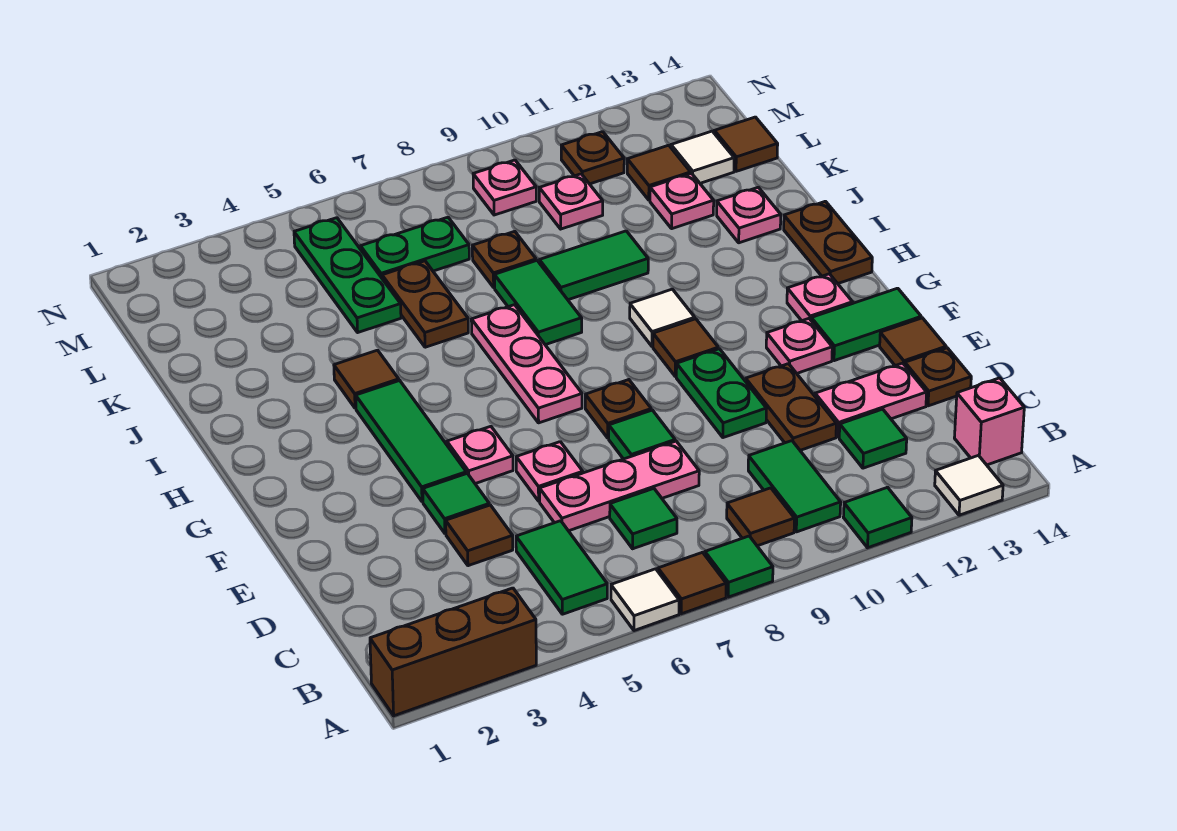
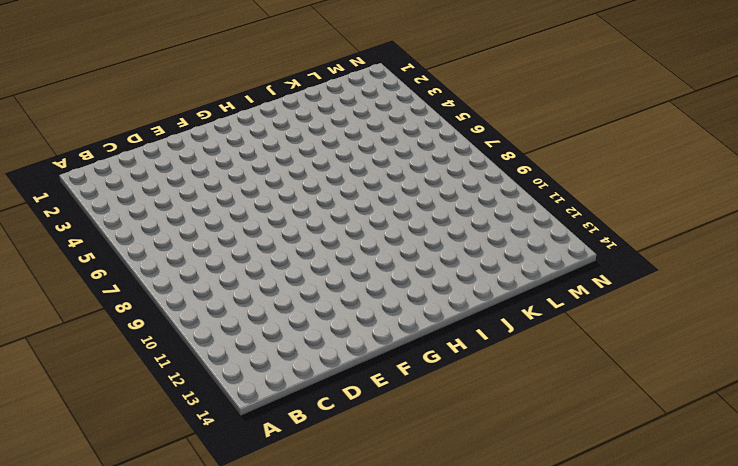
none -> brown brick A1:A3 level 1
none -> white tile A6 level 1
none -> brown tile A7 level 1
none -> green tile A8 level 1

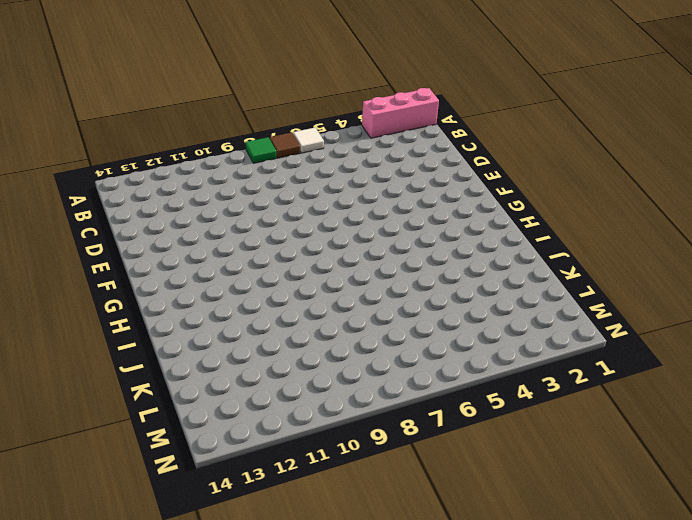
pink brick A1:A3 level 1 -> brown brick A1:A3 level 1
none -> green tile A11 level 1
none -> white tile A13 level 1
none -> green tile B5:C5 level 1
none -> brown tile B9 level 1

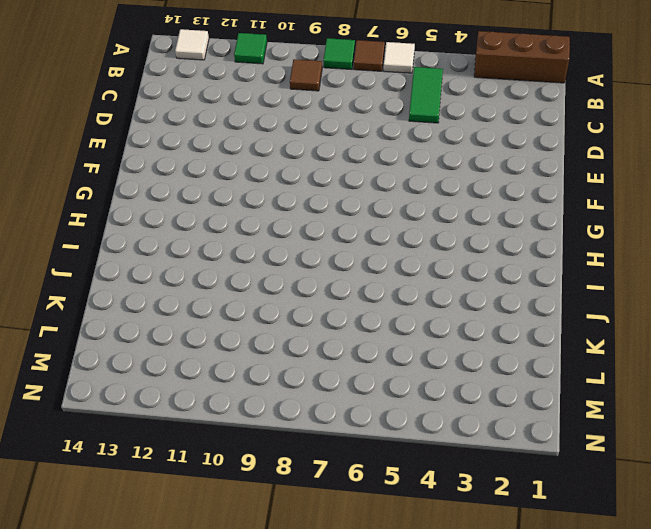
none -> green tile B10:C10 level 1
none -> pink brick B14 level 1
none -> green tile C7 level 1
none -> green tile C12 level 1

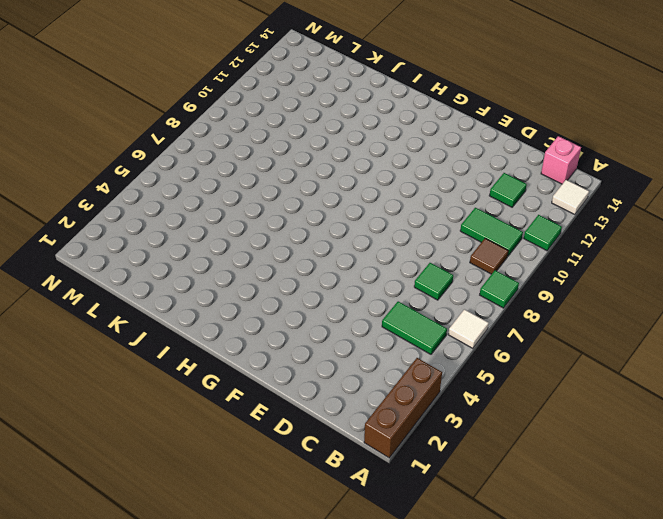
none -> brown tile A7 level 1
none -> brown tile D4 level 1
none -> pink plate D6:D8 level 1
none -> brown plate D11:E11 level 1

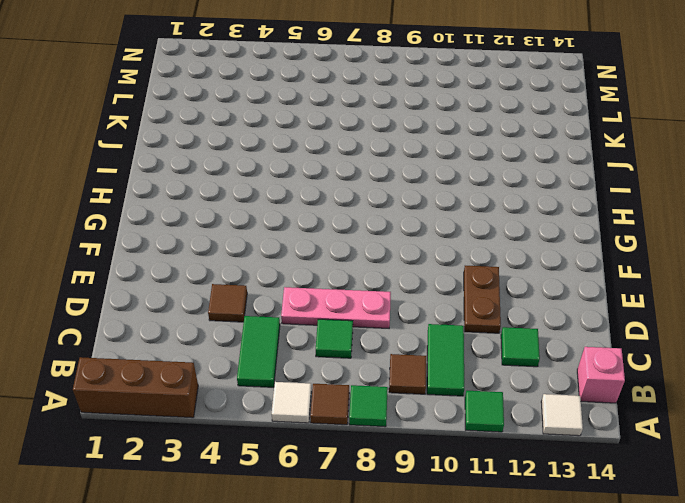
none -> pink plate D12:D13 level 1
none -> brown plate D14 level 1
none -> green tile E4 level 1
none -> pink plate E6 level 1

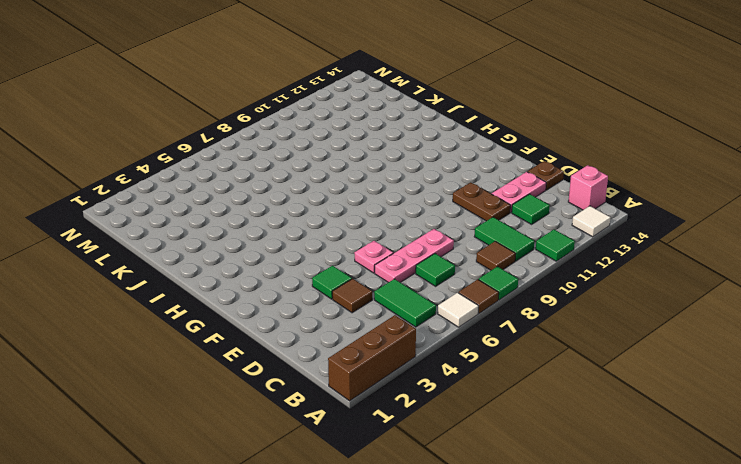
none -> green tile E8 level 1
none -> green plate E10:F10 level 1
none -> brown tile E14 level 1
none -> green tile F4:H4 level 1

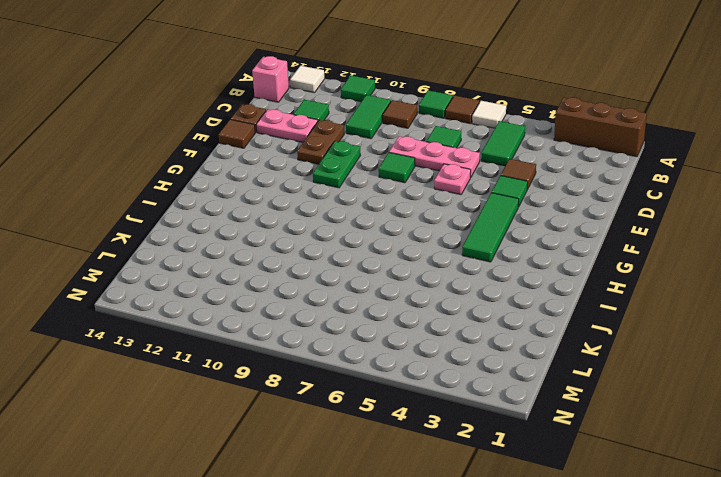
none -> pink plate F5 level 1
none -> brown plate F8 level 1
none -> pink plate F12 level 1
none -> green tile F13:F14 level 1

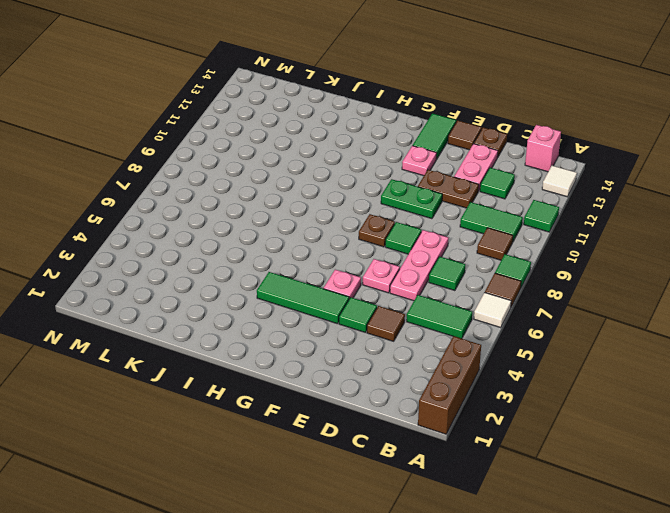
none -> pink plate G7:I7 level 1
none -> brown tile G10 level 1
none -> pink plate G13 level 1
none -> white tile H10 level 1

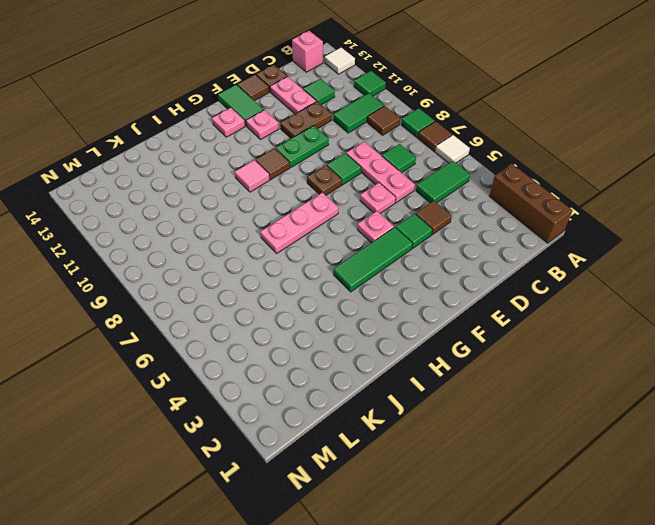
pink tile H10 level 1 -> white tile H10 level 1
none -> brown plate H14:I14 level 1
none -> brown tile I4 level 1
none -> green tile I8:J8 level 1
none -> brown plate J6:K6 level 1

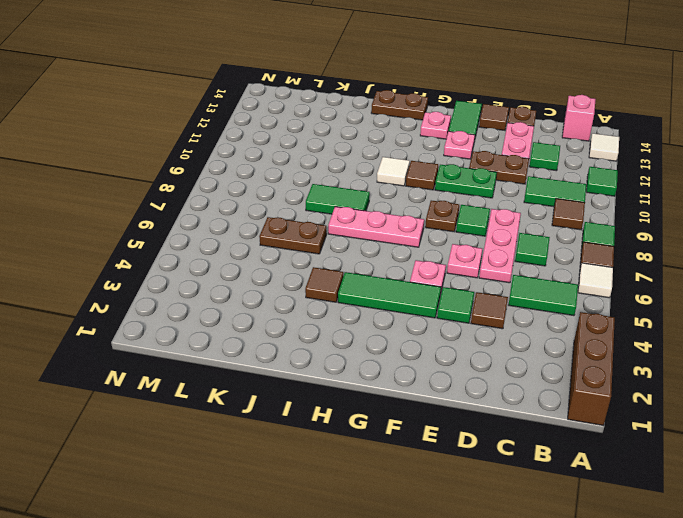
none -> green tile J9:J10 level 1
none -> pink plate J13 level 1
none -> green plate K5:M5 level 1
none -> brown plate K8 level 1

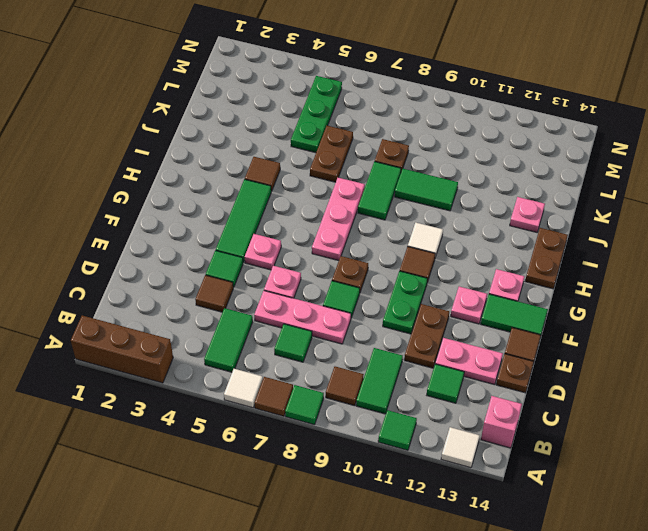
none -> pink plate K12 level 1
none -> green plate L6:L7 level 1
none -> pink plate L10 level 1
none -> brown tile L12 level 1

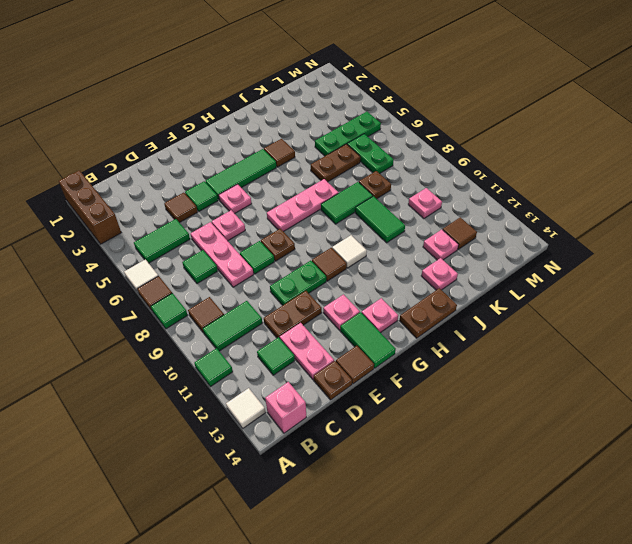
none -> white tile L13 level 1
none -> brown tile L14 level 1
none -> pink plate M9 level 1
none -> brown plate M11 level 1

